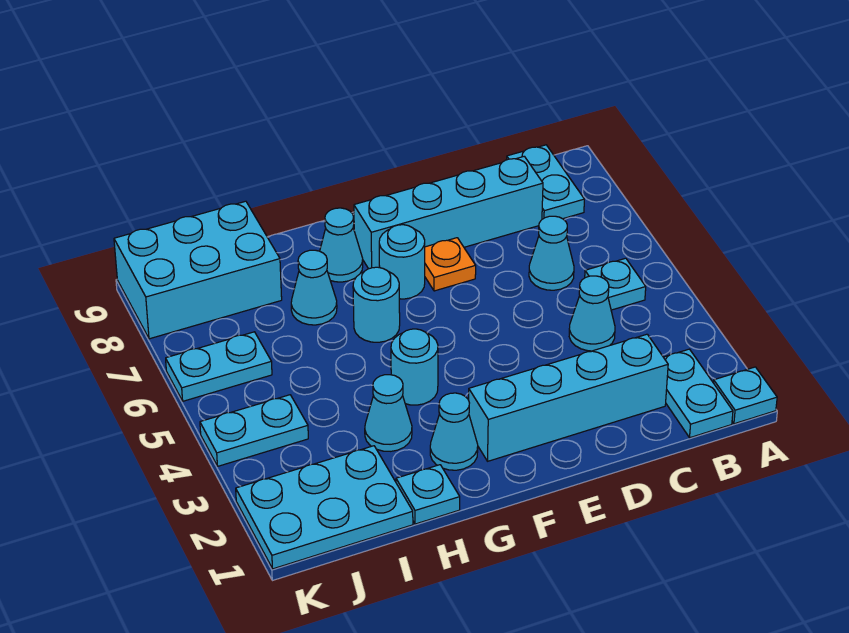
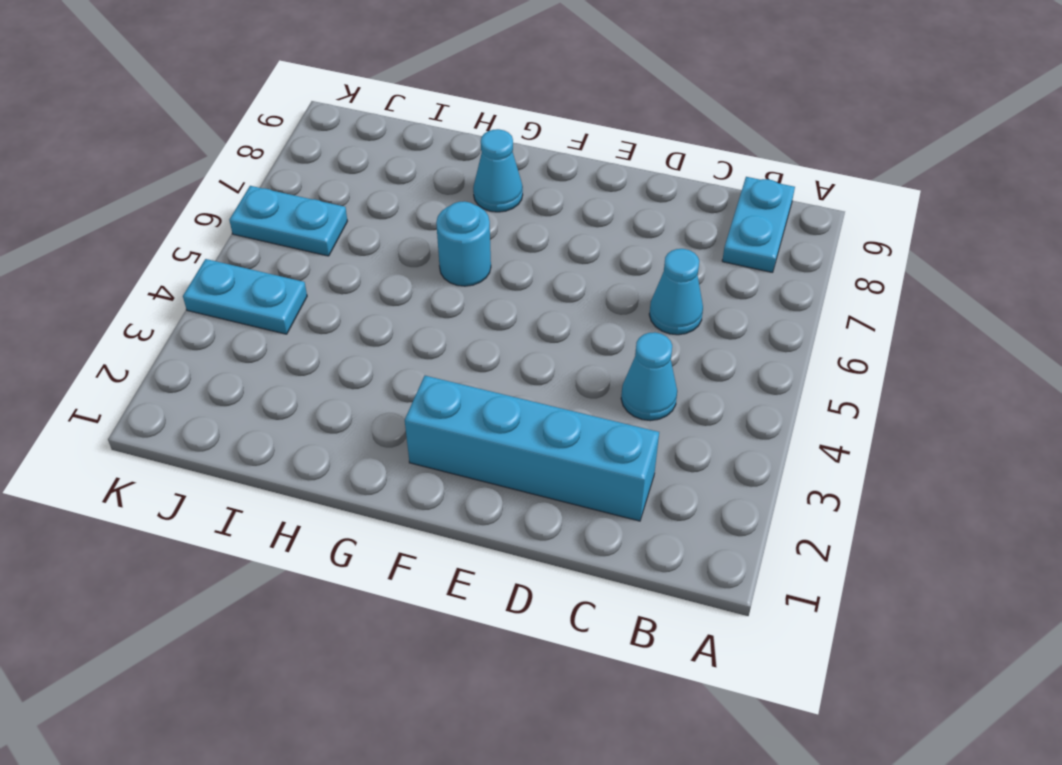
none -> cyan plate A1 level 1
none -> cyan plate B1:B2 level 1
none -> cyan plate B5 level 1

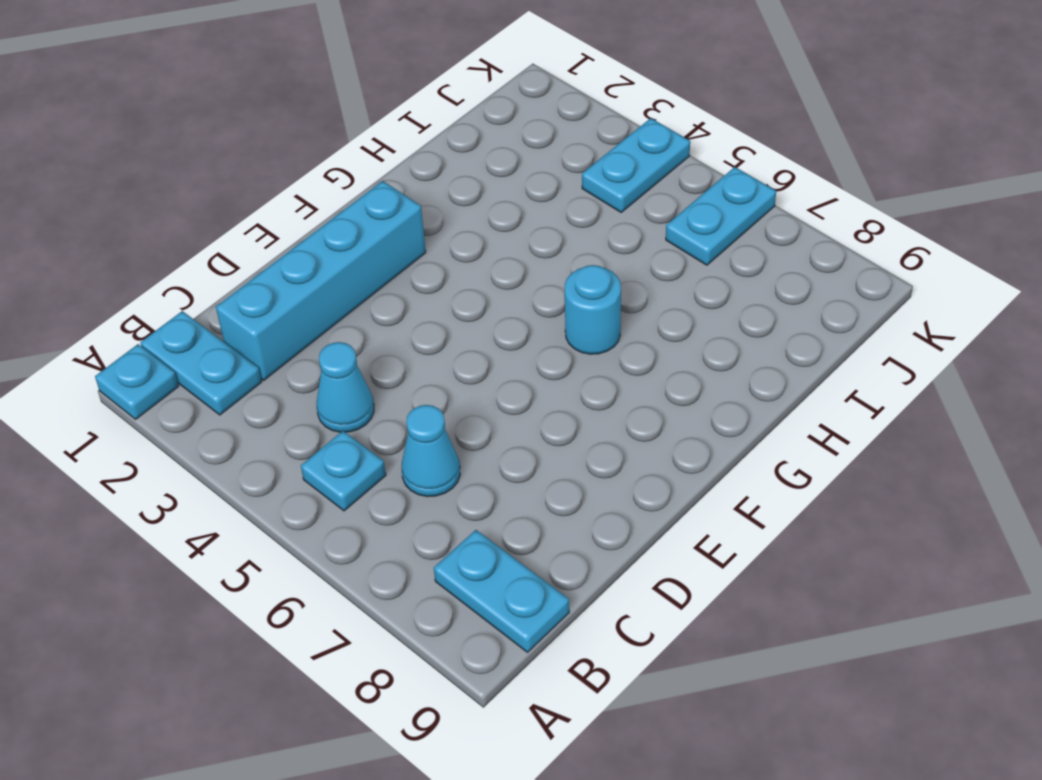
none -> cyan brick C8:F8 level 1
none -> orange plate E7 level 1
none -> cyan round brick F7 level 1

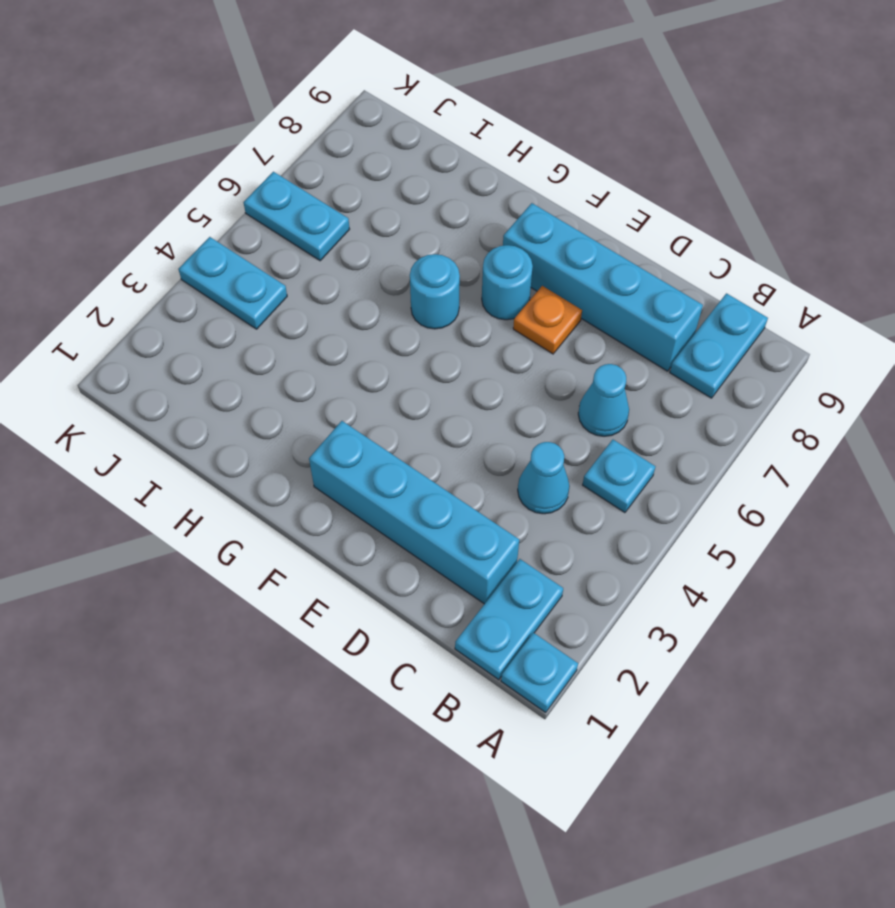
none -> cyan cone G2 level 1
none -> cyan round brick G4 level 1
none -> cyan cone G8 level 1

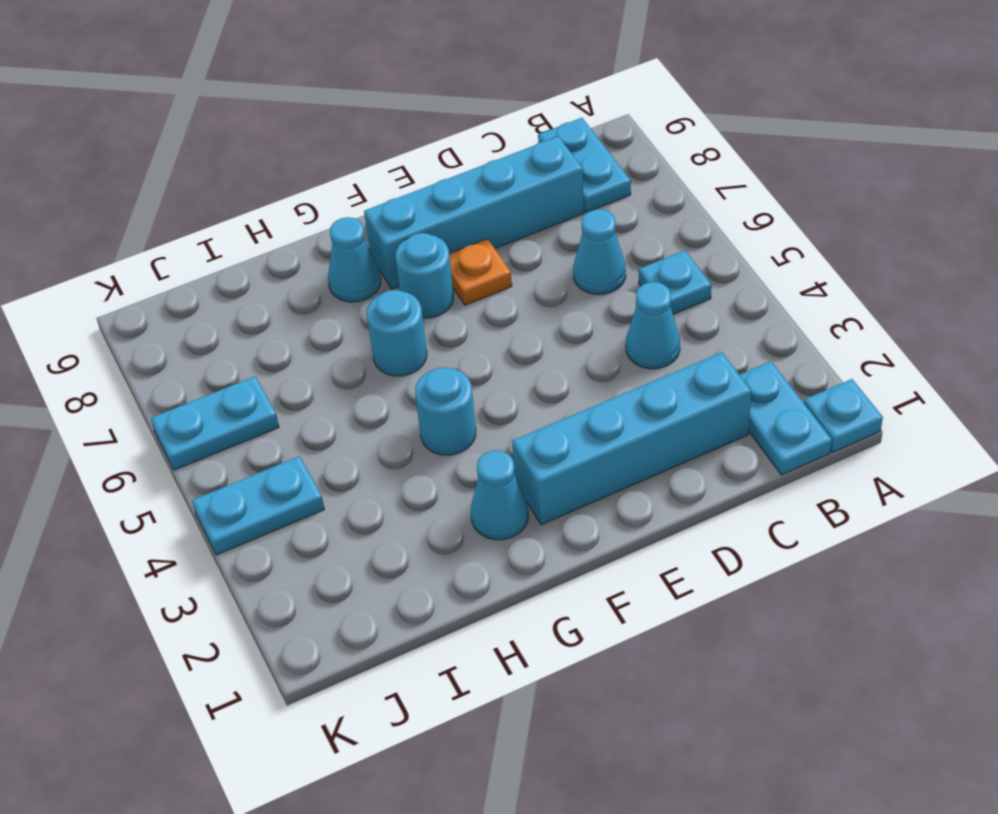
none -> cyan plate H1 level 1
none -> cyan cone H3 level 1
none -> cyan cone H7 level 1

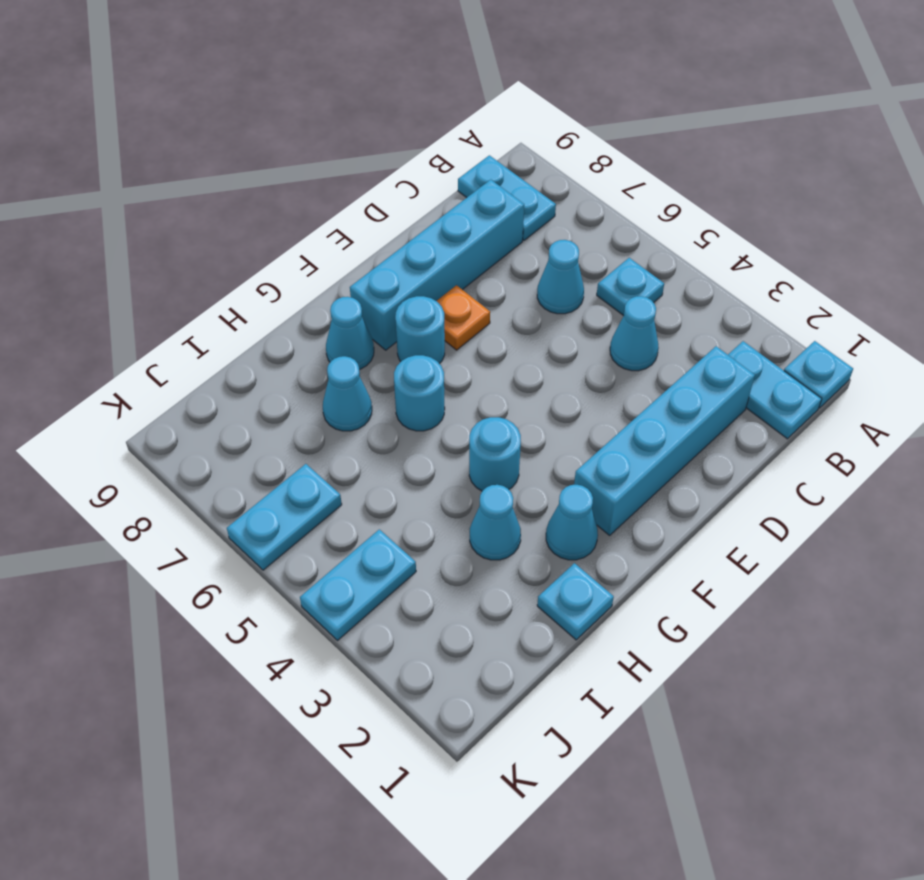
none -> cyan plate I1:K2 level 1
none -> cyan brick I8:K9 level 1

